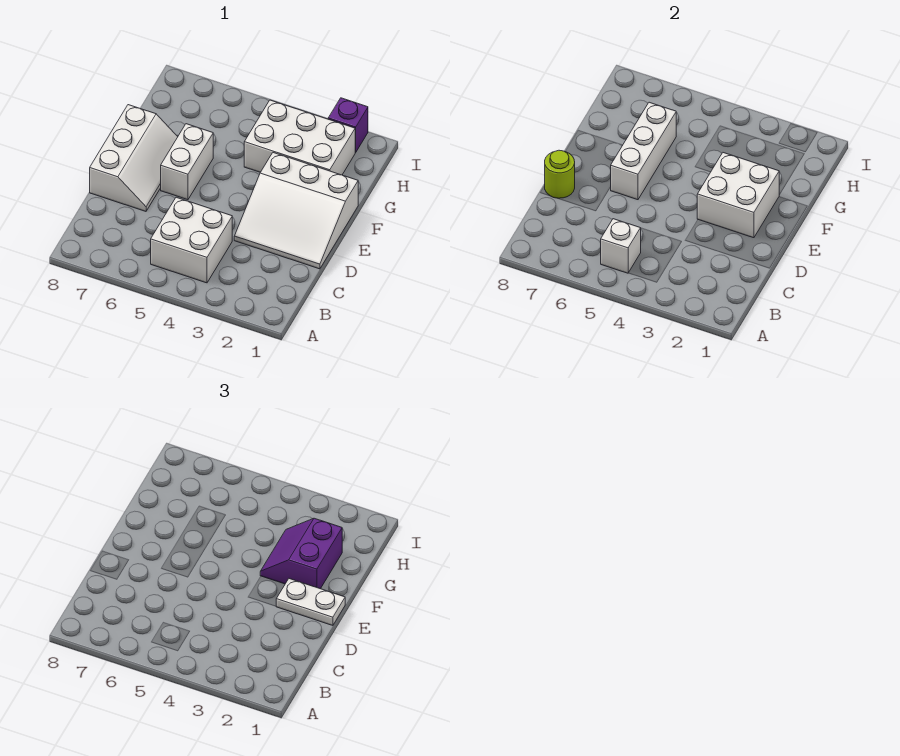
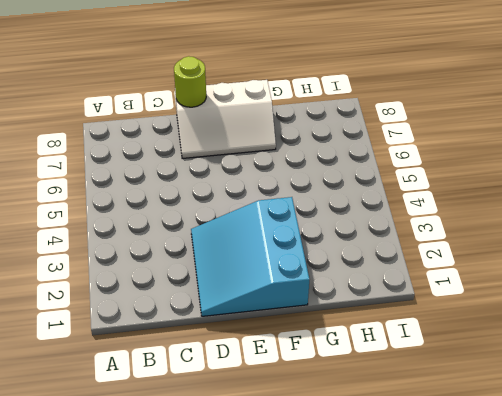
cyan slope D1:F3 level 1 top F -> white slope D1:F3 level 1 top F
none -> white brick B4:C5 level 1
none -> white brick E6:F6 level 1
none -> white brick G2:H4 level 1

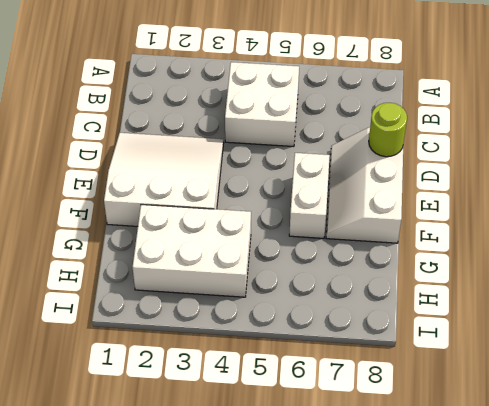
none -> purple brick I2 level 1
none -> white brick B5 level 2
none -> white brick E2:F3 level 2

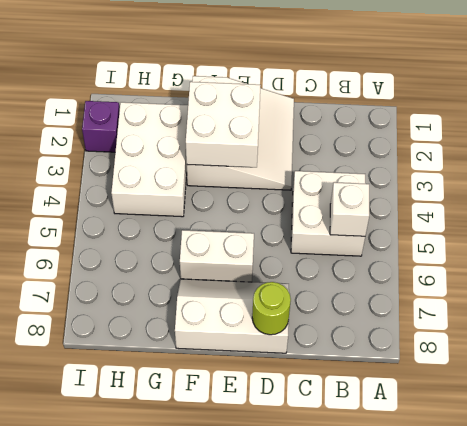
none -> white brick E6:G6 level 2
none -> white plate E1:E2 level 3
none -> purple slope F2:G3 level 3 top 2

